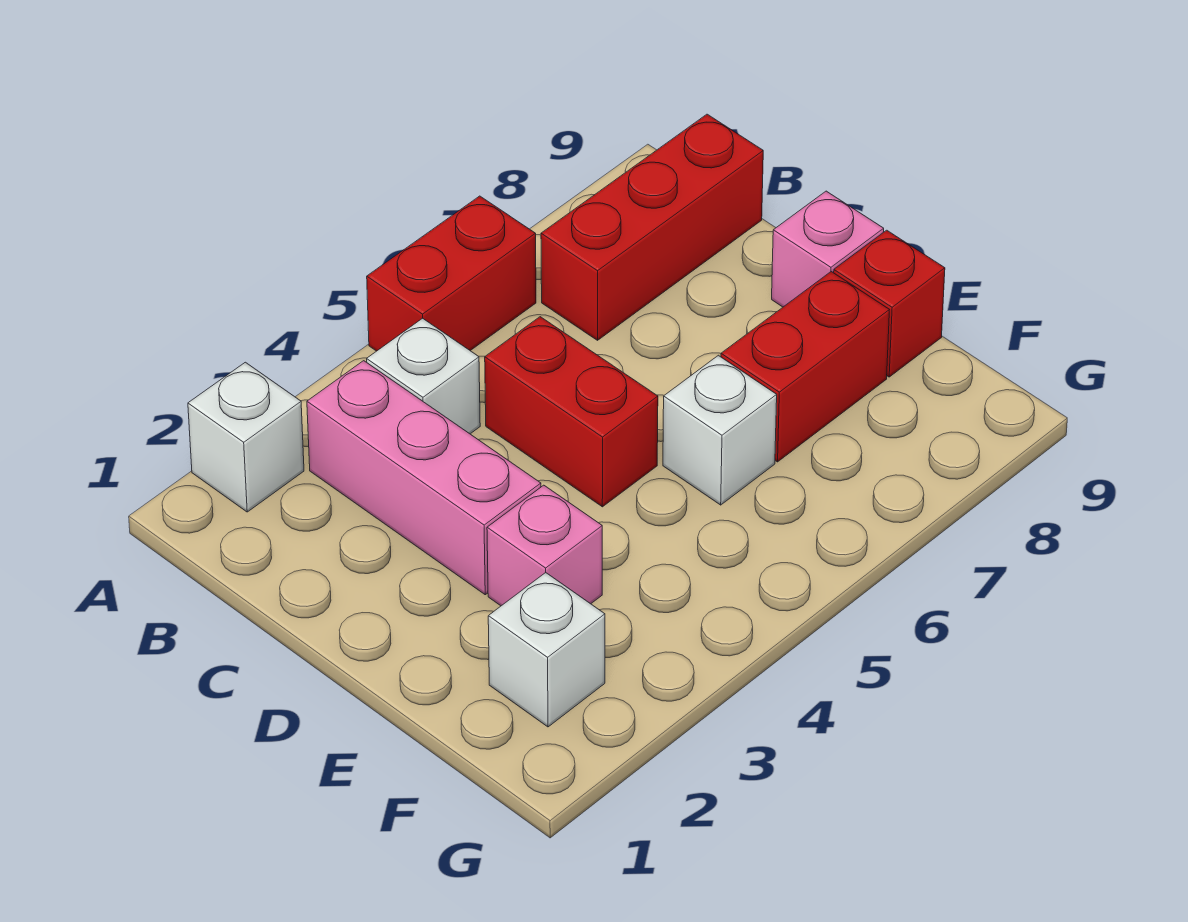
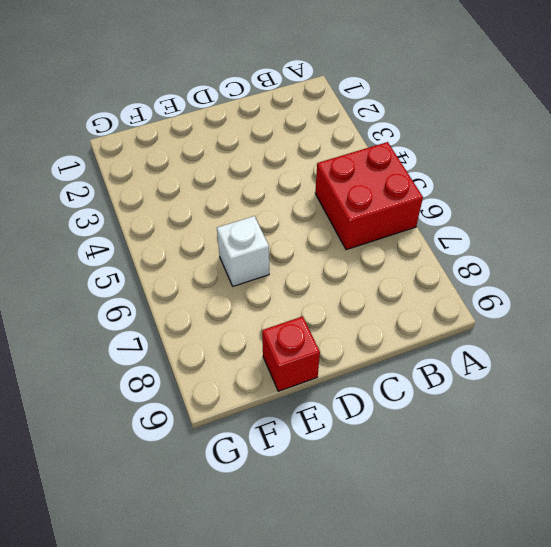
red brick A5:B6 level 1 -> red brick A5:A6 level 1
none -> white brick A2 level 1
none -> pink brick B3:D3 level 1
none -> white brick B4 level 1

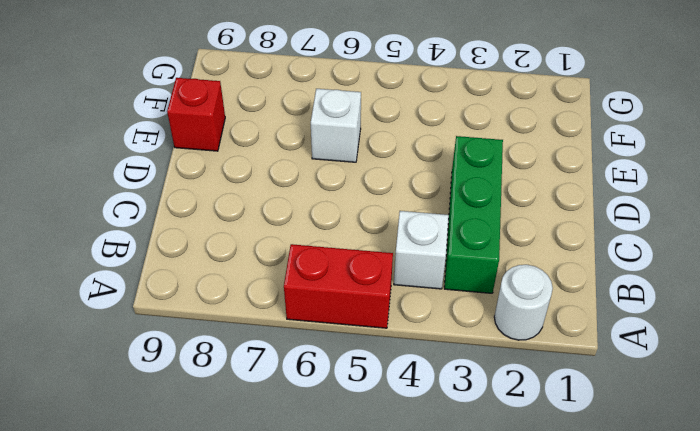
white round brick A2 level 1 -> white brick A2 level 1
green brick B3:D3 level 1 -> pink brick B3:D3 level 1
none -> red brick B7:B9 level 1
none -> red brick C5:D5 level 1
none -> pink brick D9 level 1

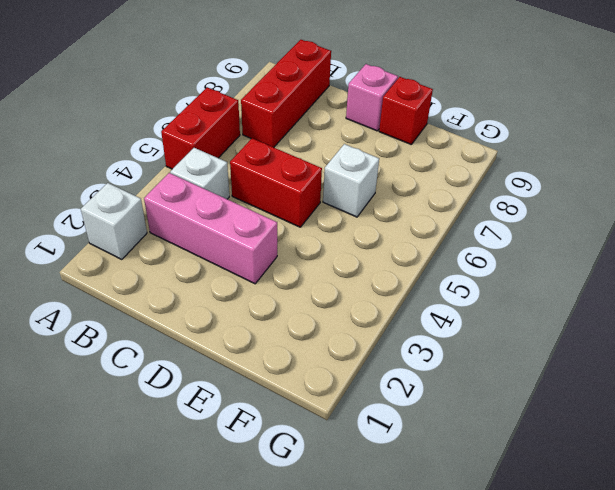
none -> pink brick E3 level 1
none -> red brick E7:E8 level 1
none -> white brick F2 level 1

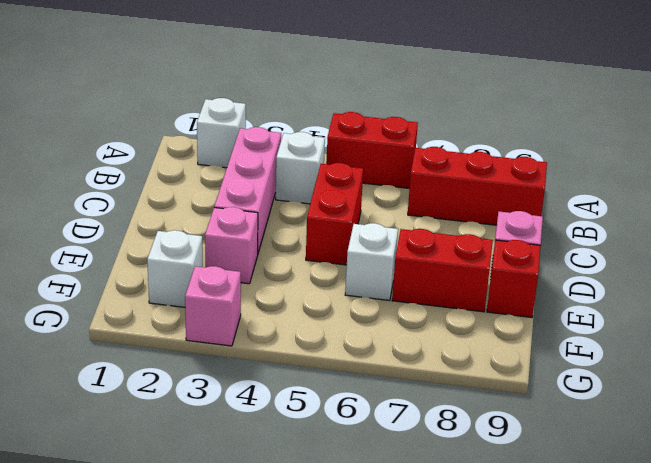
pink brick G3 level 1 -> none

